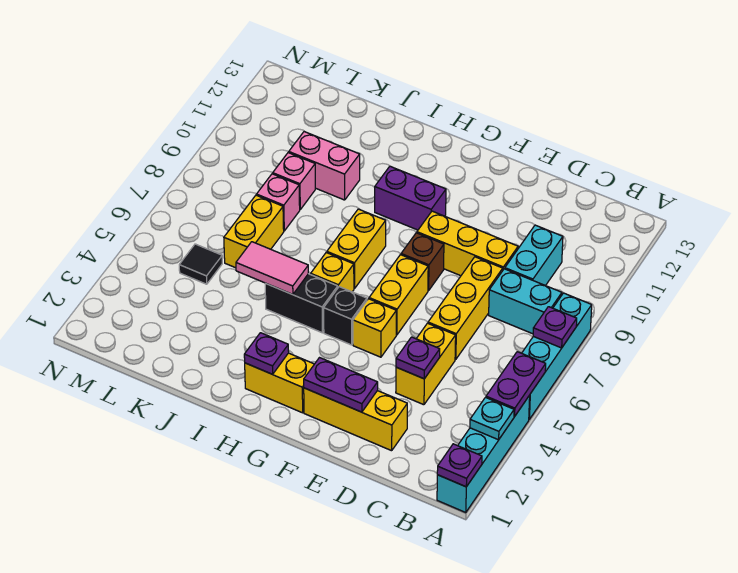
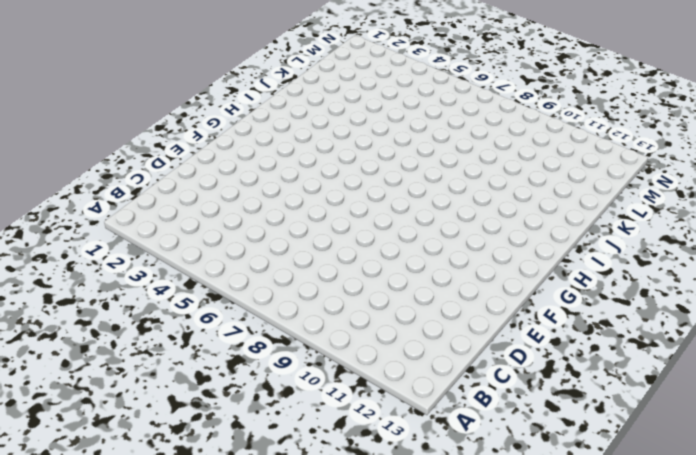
none -> cyan brick A1:A4 level 1
none -> cyan brick A5:A8 level 1
none -> cyan brick B8:C8 level 1
none -> cyan brick C9:C10 level 1

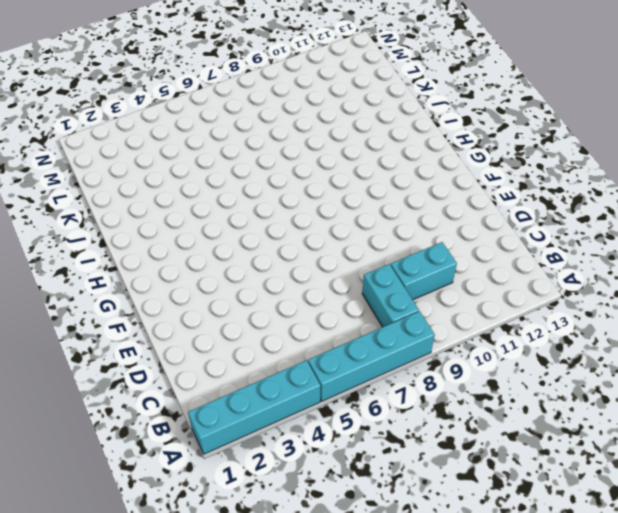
none -> yellow brick D2:F2 level 1
none -> yellow brick D4:D5 level 1
none -> yellow brick D6:D8 level 1
none -> yellow brick D9:F9 level 1

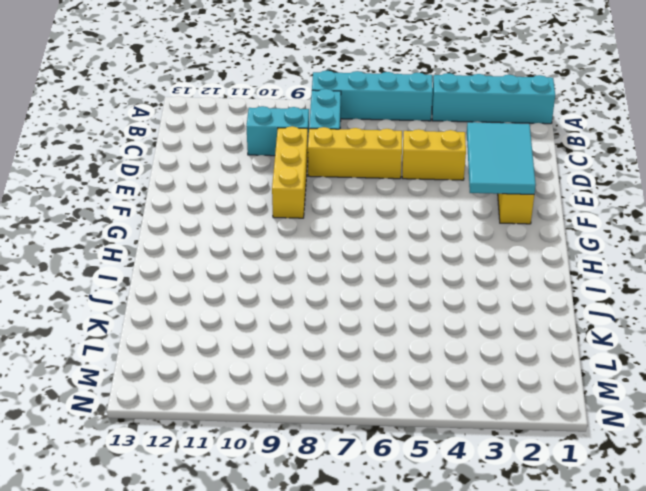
cyan tile D2:F3 level 2 -> purple plate E2:F2 level 2
none -> yellow brick F5 level 1
none -> yellow brick F6:F7 level 1
none -> brown brick F8 level 1
none -> yellow brick G2:H2 level 1

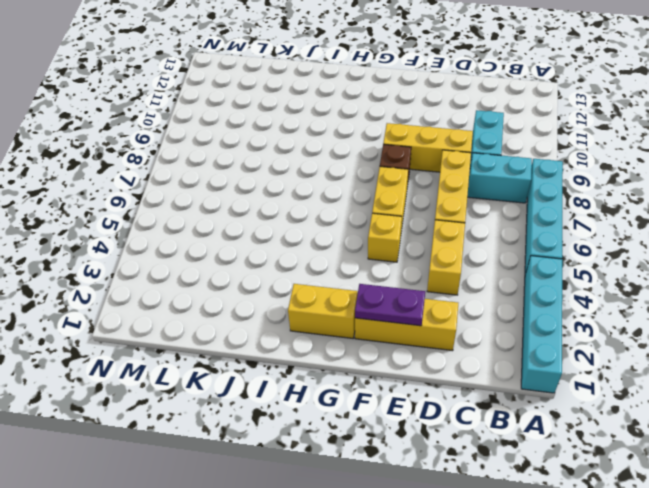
none -> black brick G5 level 1
none -> purple brick G10:H10 level 1
none -> black brick H5:I5 level 1
none -> yellow brick H6 level 1

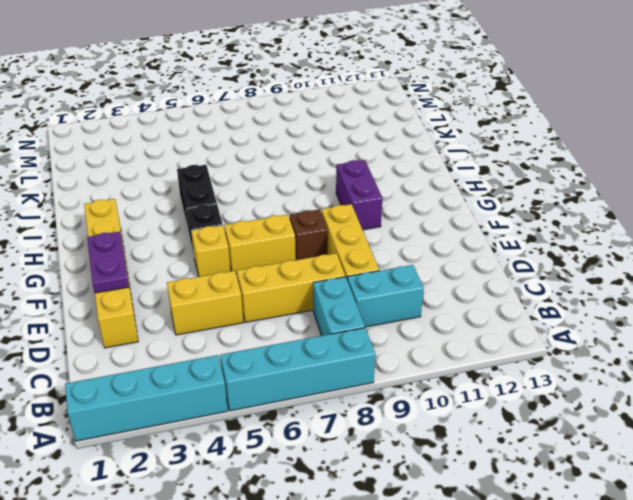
none -> yellow brick H6 level 1
none -> yellow brick H7:H8 level 1
none -> pink brick J10:K10 level 1
none -> yellow brick K6:K7 level 1

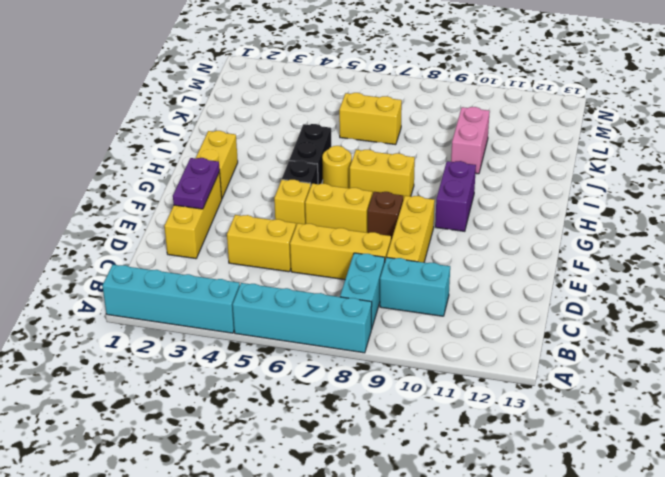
yellow round brick H6 level 1 -> yellow brick H6 level 1
none -> pink brick K8 level 1
none -> pink brick K9 level 1
none -> black tile L5 level 1
none -> purple plate A1 level 2

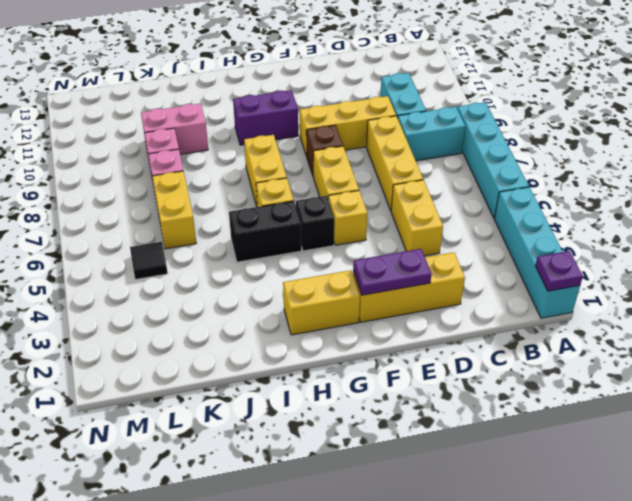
none -> cyan plate A3 level 2
none -> purple plate A4:A5 level 2
none -> purple plate A7 level 2
none -> purple plate D4 level 2

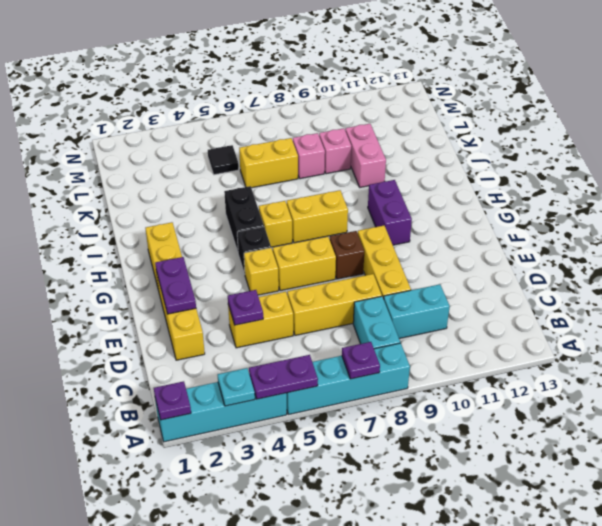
none -> purple plate H2 level 2
none -> pink tile I5:J5 level 2

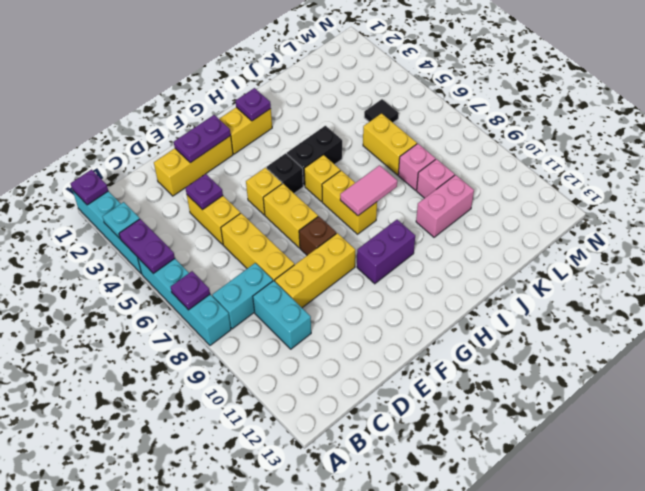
pink tile H8:I8 level 2 -> pink tile I5:J5 level 2

